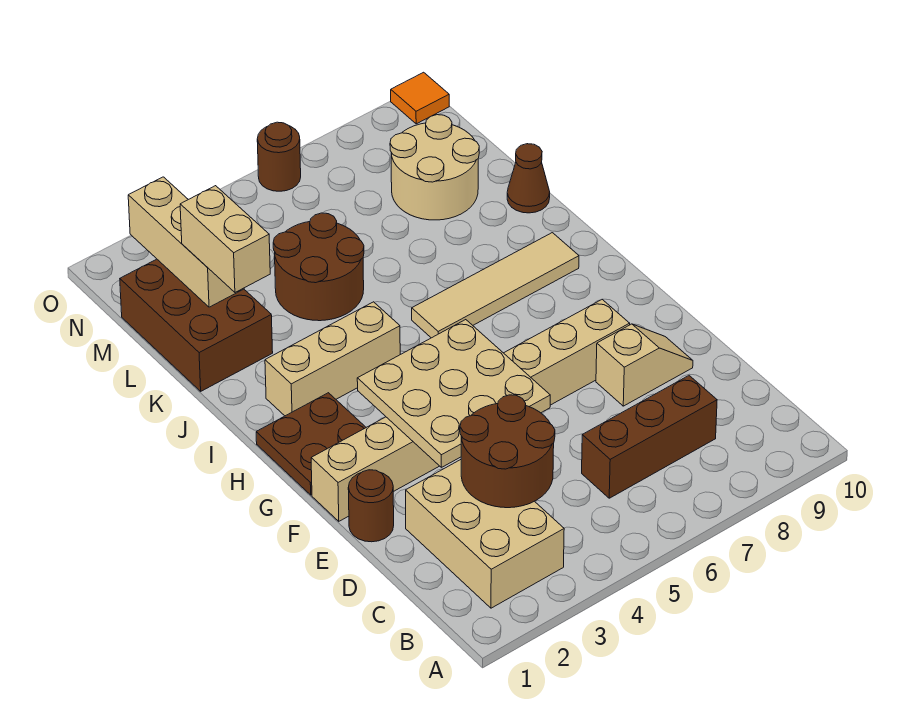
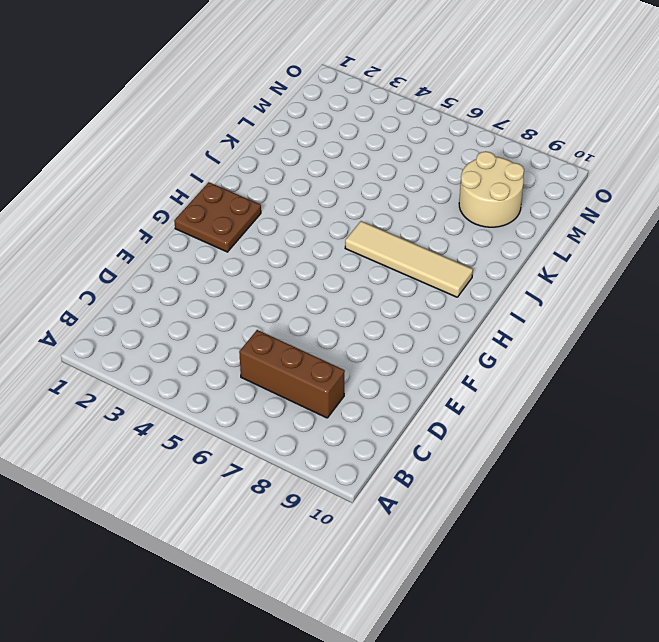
none -> tan brick B2:D3 level 1
none -> brown round brick E1 level 1
none -> tan slope E8:E9 level 1 top 8

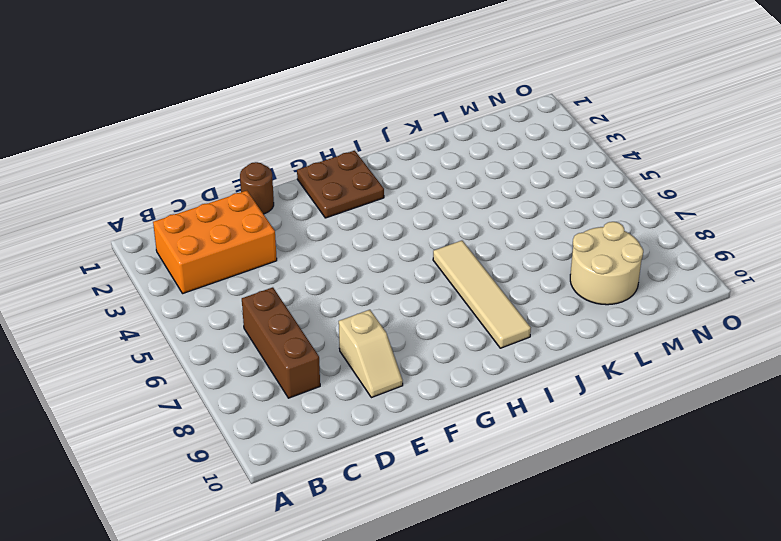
orange brick B2:D3 level 1 -> tan brick B2:D3 level 1
none -> tan brick F1:F8 level 1
none -> tan brick I2:I4 level 1
none -> brown brick K1:M2 level 1

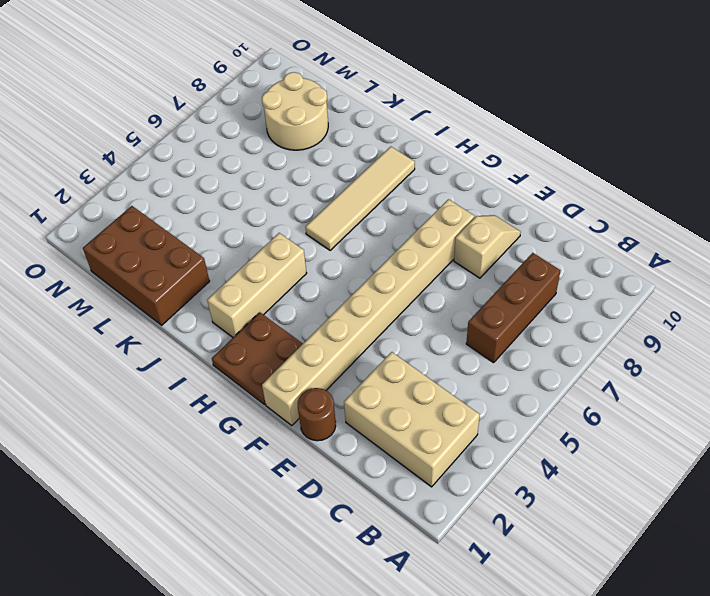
none -> brown round brick K4:L5 level 1
none -> brown cone K10 level 1
none -> brown round brick O6 level 1

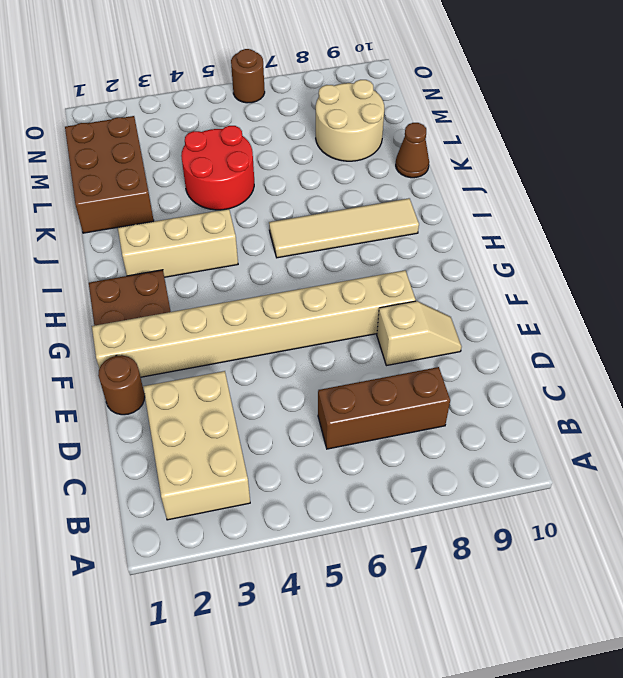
red round brick K4:L5 level 1 -> brown round brick K4:L5 level 1
none -> orange tile O10 level 1
none -> brown round brick C3:D4 level 2
none -> tan plate E3:G5 level 2

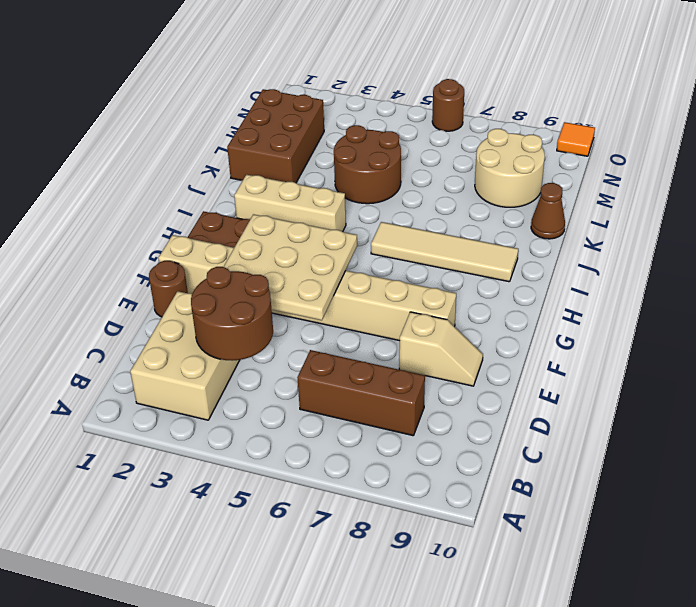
none -> tan brick L2:N2 level 2
none -> tan brick K2:L2 level 3

